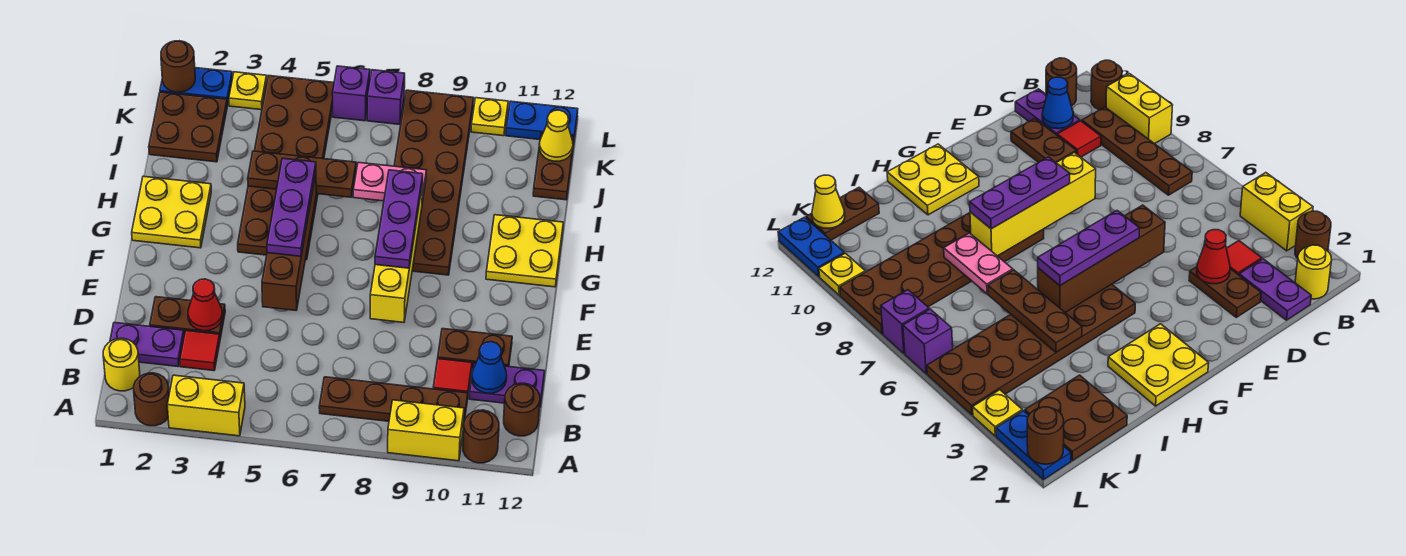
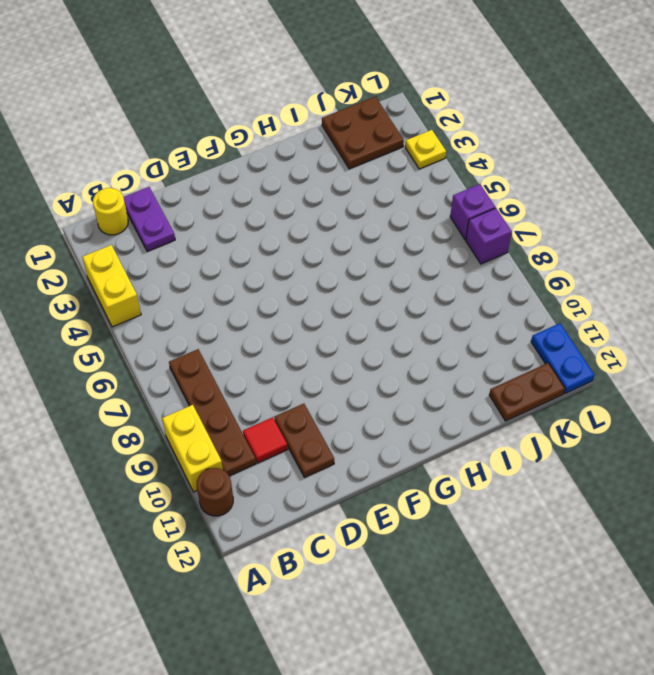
none -> brown round brick A2 level 1
none -> brown round brick B12 level 1
none -> red tile C3 level 1
none -> purple plate C11:C12 level 1

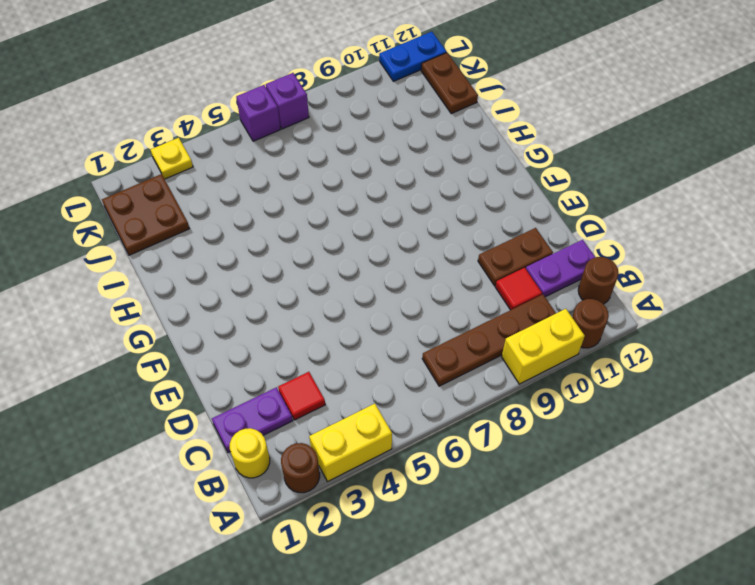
none -> brown plate D2:D3 level 1
none -> yellow plate G1:H2 level 1
none -> brown plate G4:L5 level 1
none -> brown plate G8:L9 level 1

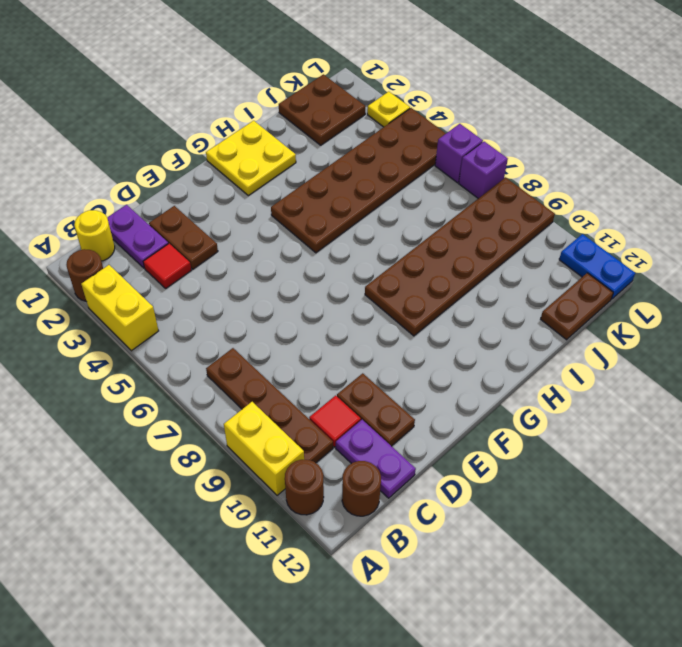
none -> yellow plate G11:H12 level 1
none -> blue plate L1:L2 level 1
none -> yellow plate L10 level 1
none -> blue cone C11 level 2

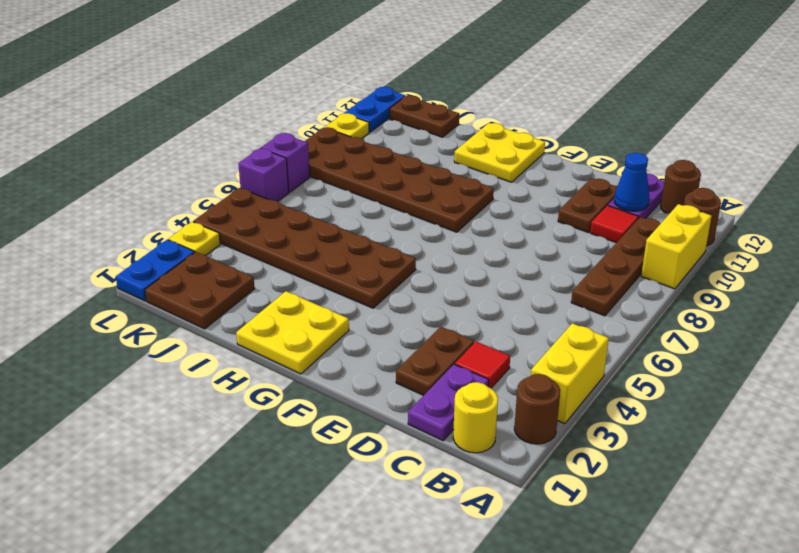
none -> red cone D3 level 2
none -> brown brick E5:H5 level 2
none -> yellow brick E8:H8 level 2
none -> brown plate I4:I6 level 2

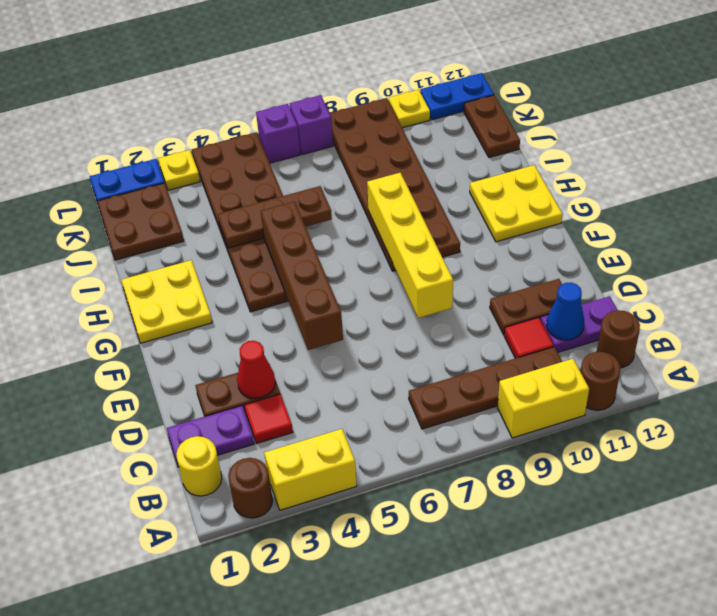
none -> pink plate I7:I8 level 2
none -> yellow cone K12 level 2
none -> brown round brick L1 level 2
none -> purple plate F5:H5 level 3

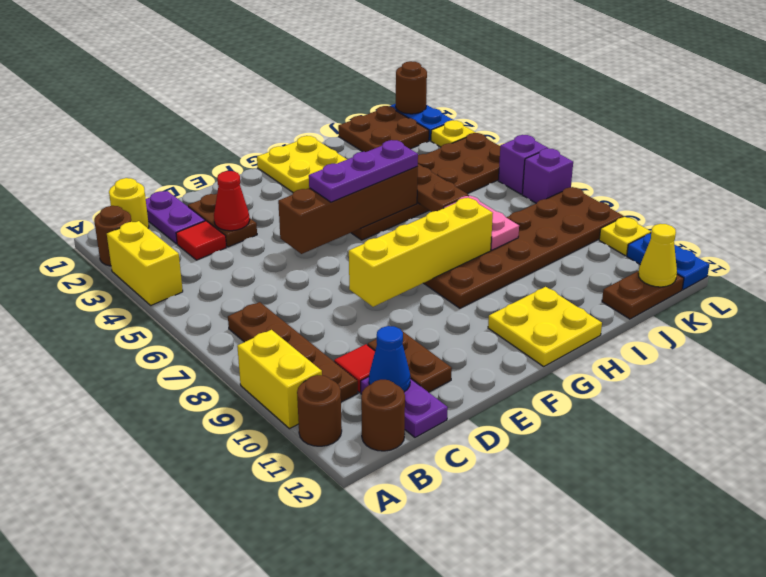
none -> purple plate F8:H8 level 3

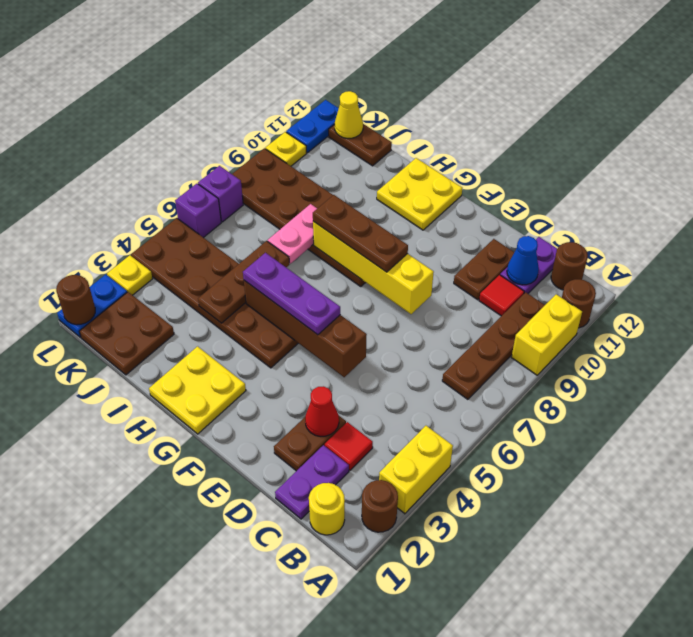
brown plate F8:H8 level 3 -> purple plate F8:H8 level 3

